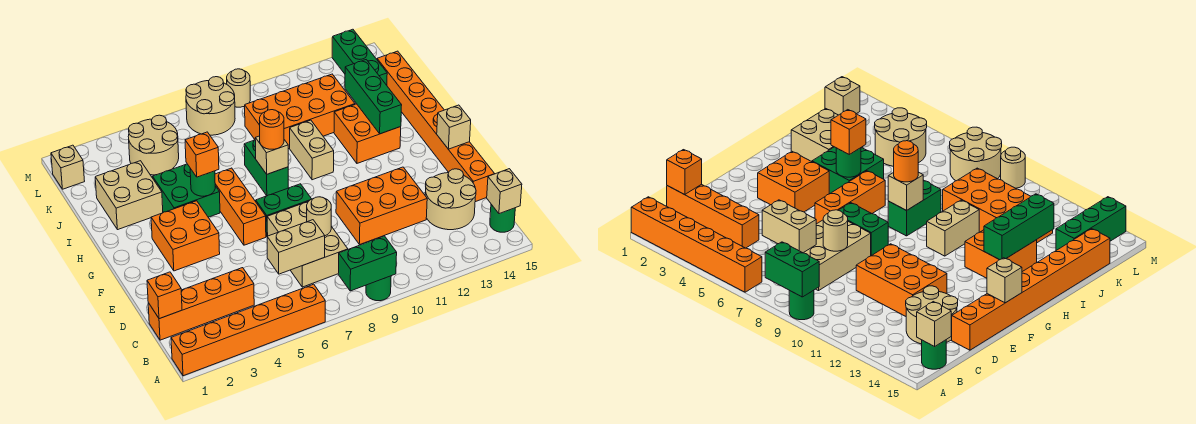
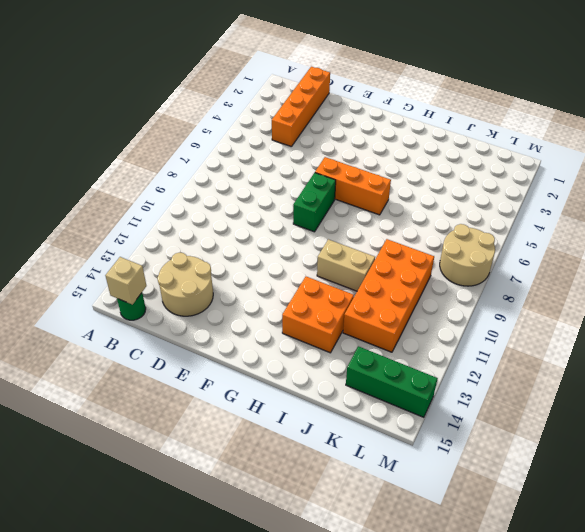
none -> orange brick A1:A6 level 1
none -> green round brick A9 level 1
none -> tan brick C7:E8 level 1
none -> orange brick D10:E12 level 1

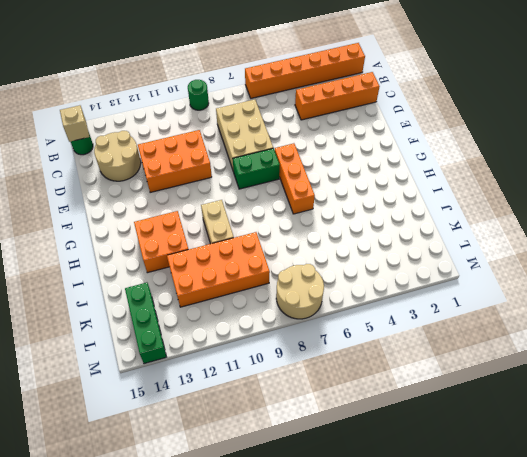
none -> orange brick D15:K15 level 1
none -> orange brick F3:G4 level 1
none -> green brick H4:I5 level 1
none -> green brick H8:I8 level 1

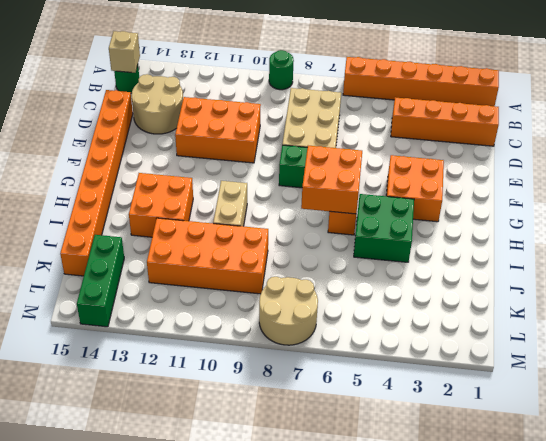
orange brick G6:H7 level 2 -> none
none -> green brick H8:I8 level 1
none -> tan brick I2:J3 level 1
none -> tan round brick K4:L5 level 1
none -> tan brick L1 level 1

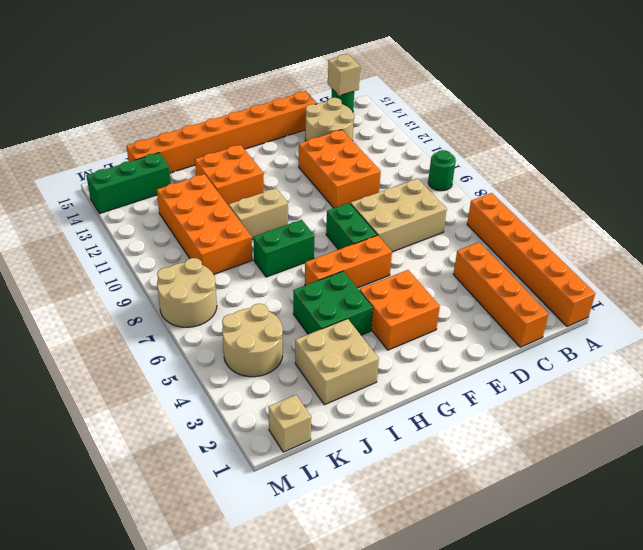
none -> tan round brick M9 level 1
none -> green brick A8:A9 level 2
none -> orange brick C1 level 2
none -> tan brick C6:C7 level 2

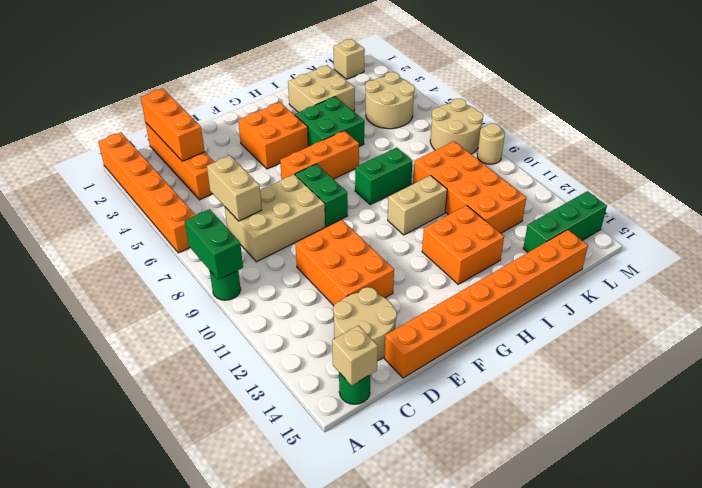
orange brick C1:C3 level 2 -> orange brick C1 level 2
none -> tan round brick D8 level 2
none -> tan brick F15 level 2
none -> green round brick H5 level 2
none -> tan brick H8 level 2

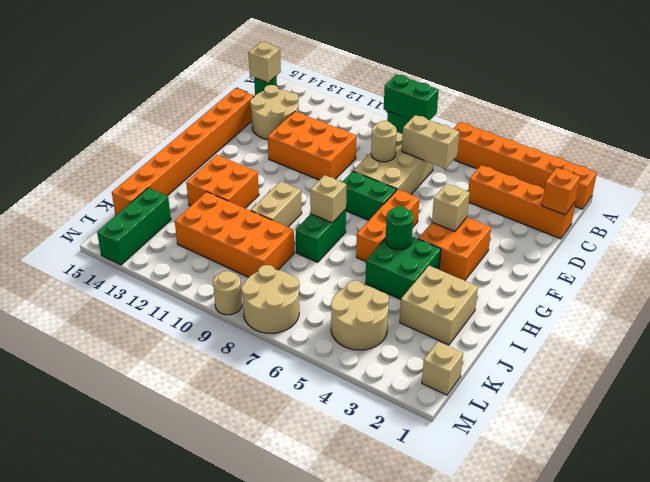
tan brick F4 level 2 -> tan brick F15 level 2
none -> green brick H13:J13 level 2
none -> orange brick H5 level 3
none -> orange round brick H8 level 3

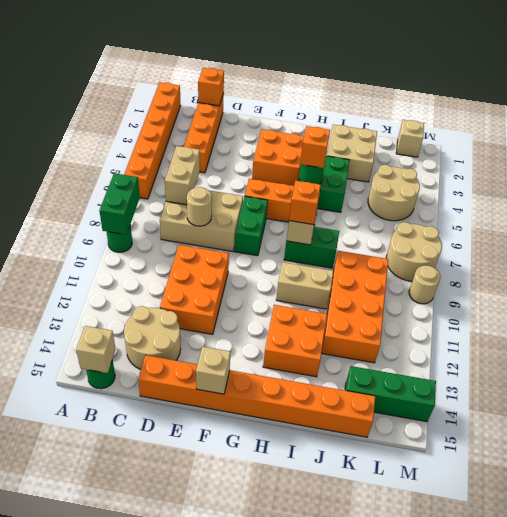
orange brick H8 level 3 -> orange round brick H8 level 3
none -> green brick H13:J13 level 2

